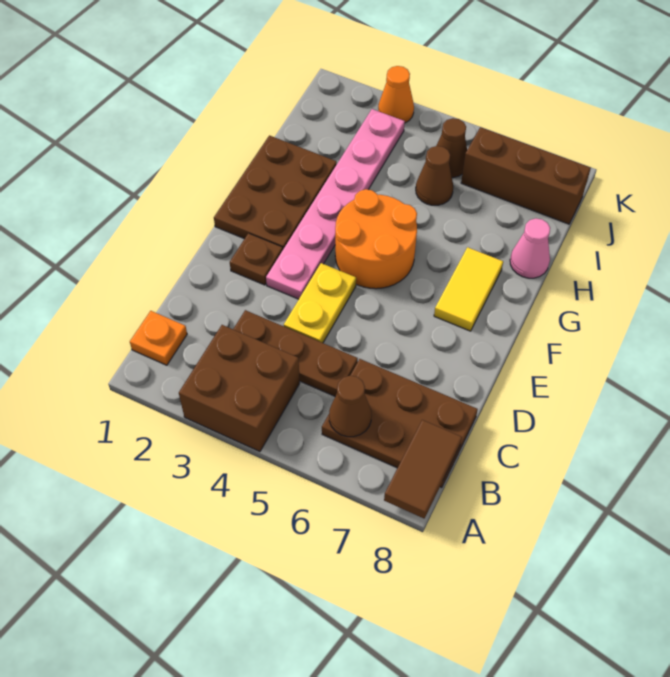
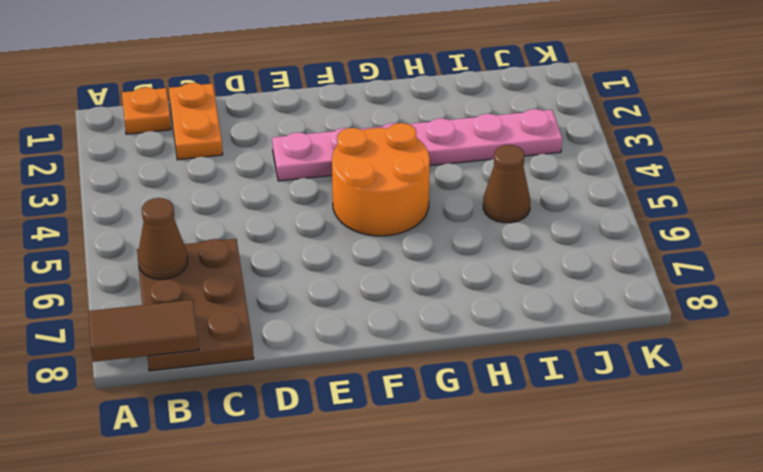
orange plate C1:C2 level 1 -> none
none -> brown brick A3:B4 level 1
none -> brown plate C3:C5 level 1
none -> yellow plate D4:E4 level 1

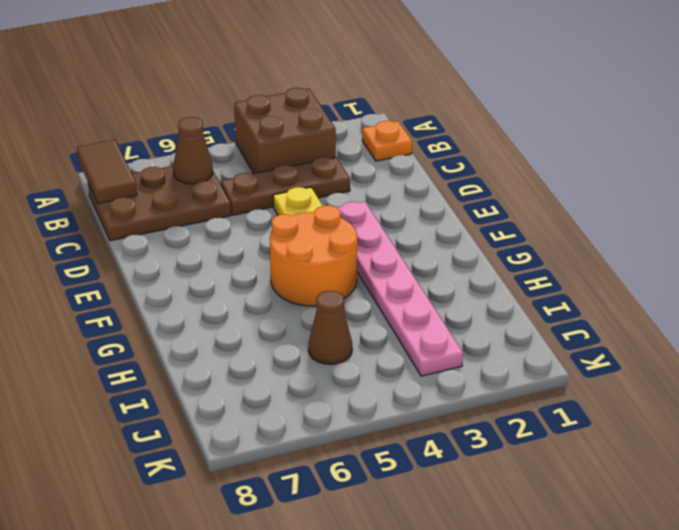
none -> brown plate E2 level 1
none -> brown plate F1:H2 level 1
none -> yellow tile F7:G7 level 1

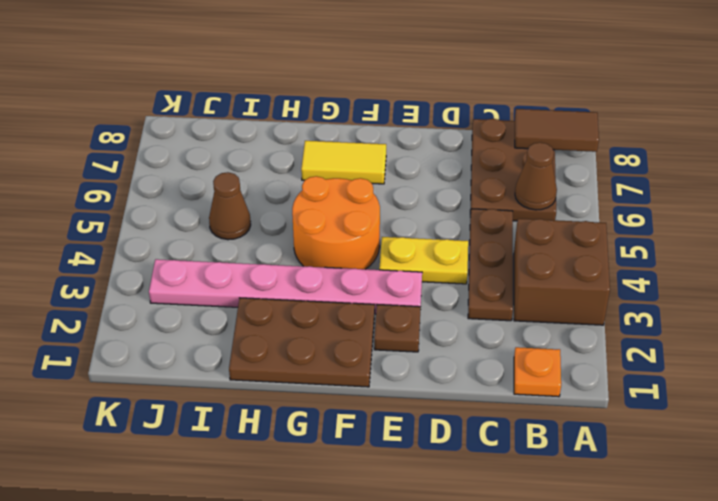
none -> pink cone H8 level 1
none -> brown cone J5 level 1
none -> brown brick J6:J8 level 1

